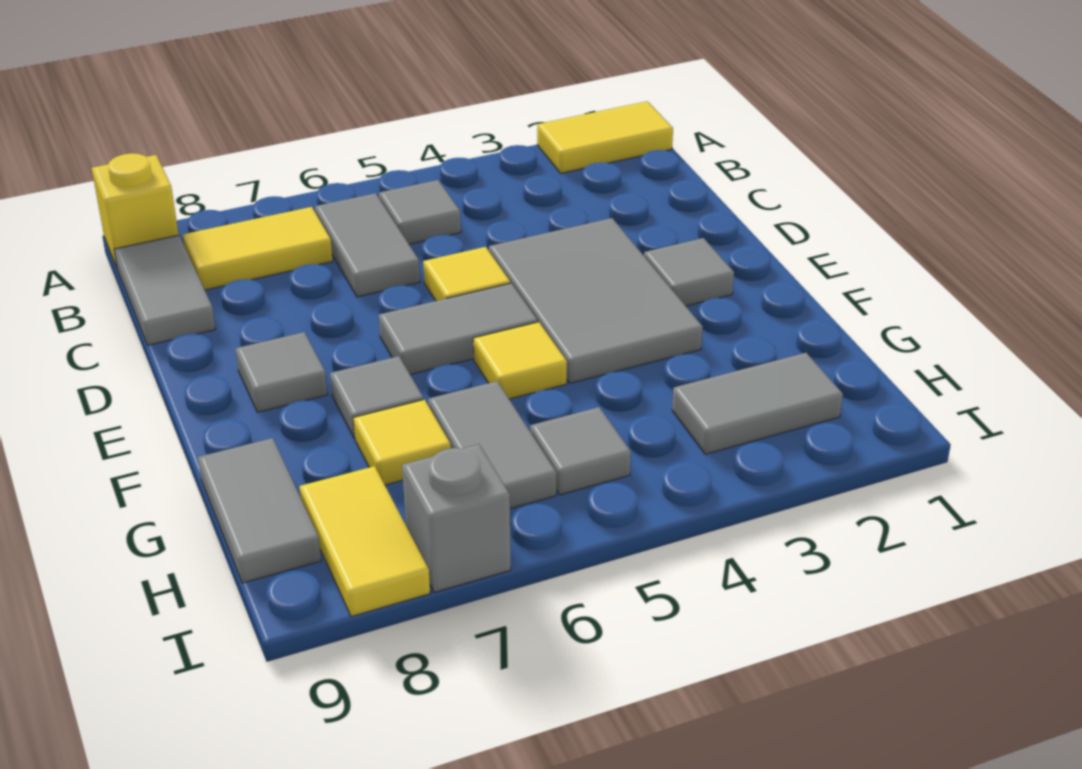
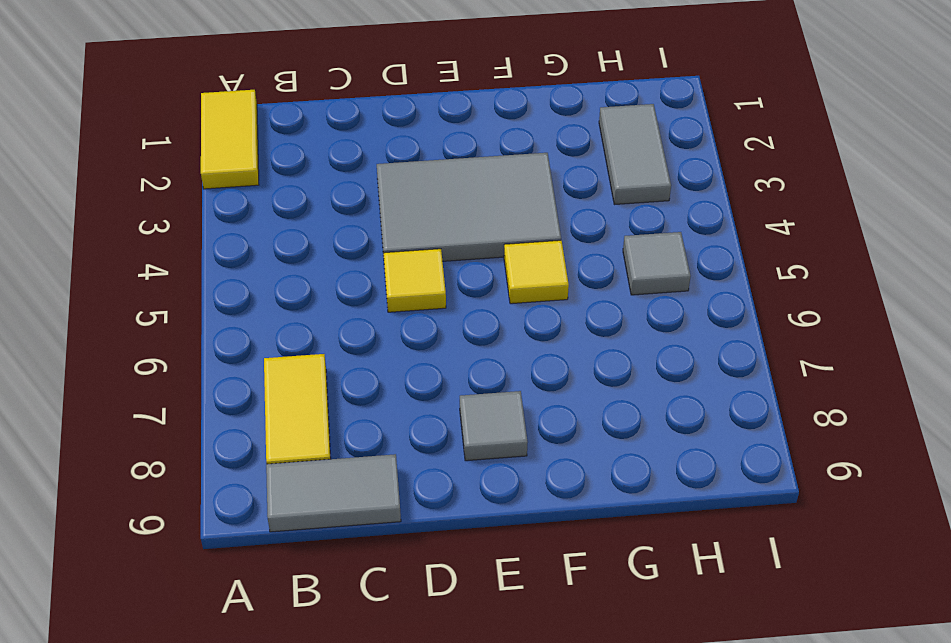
none -> yellow brick A9 level 1
none -> grey tile B5 level 1
none -> grey tile B6:C6 level 1

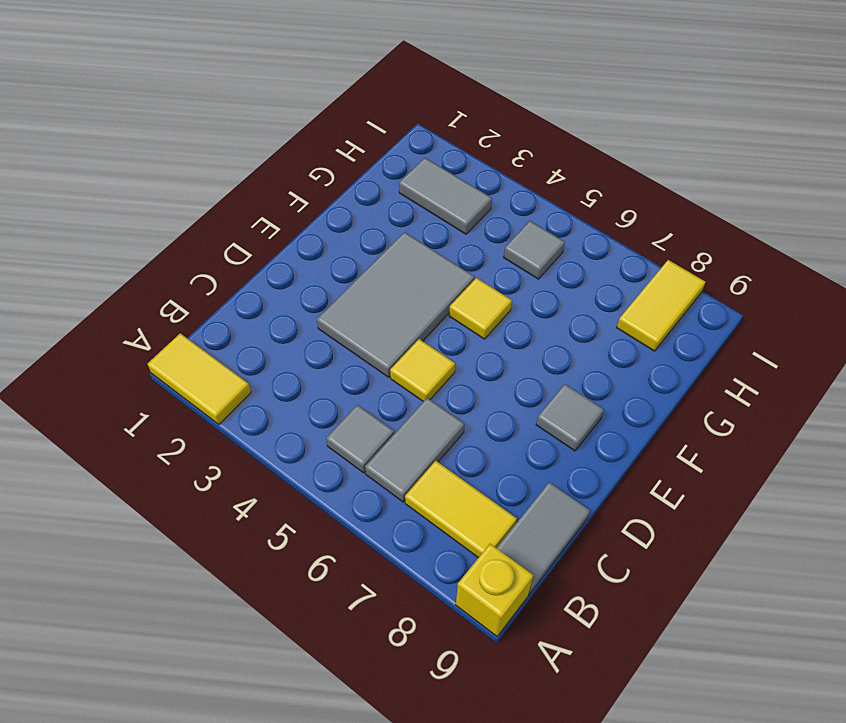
none -> grey tile E2 level 1
none -> grey tile E5:E6 level 1
none -> grey tile F7 level 1

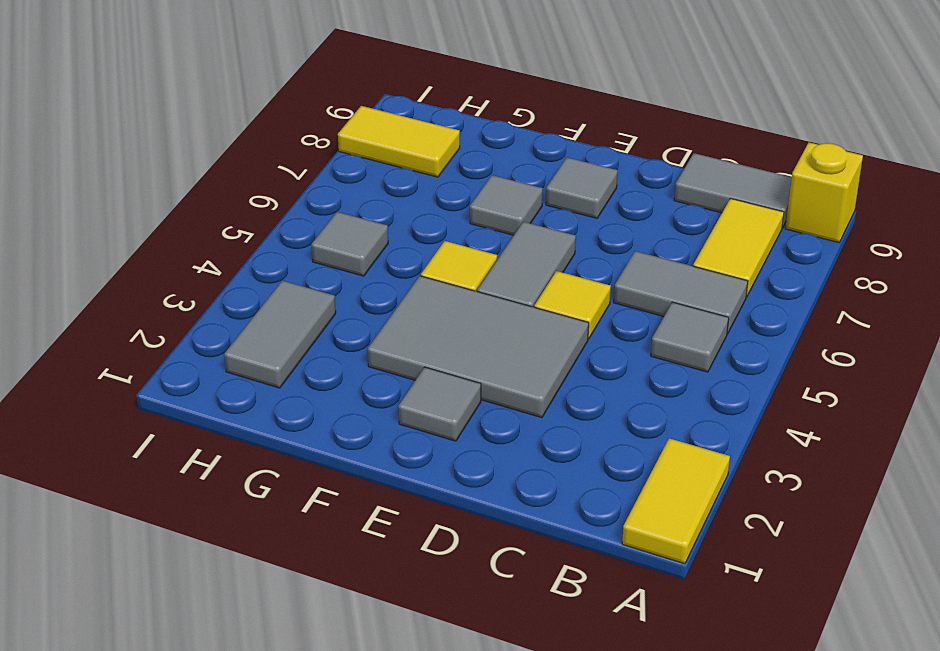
none -> grey tile G6:H6 level 1
none -> yellow tile G7 level 1
none -> grey tile G9:H9 level 1

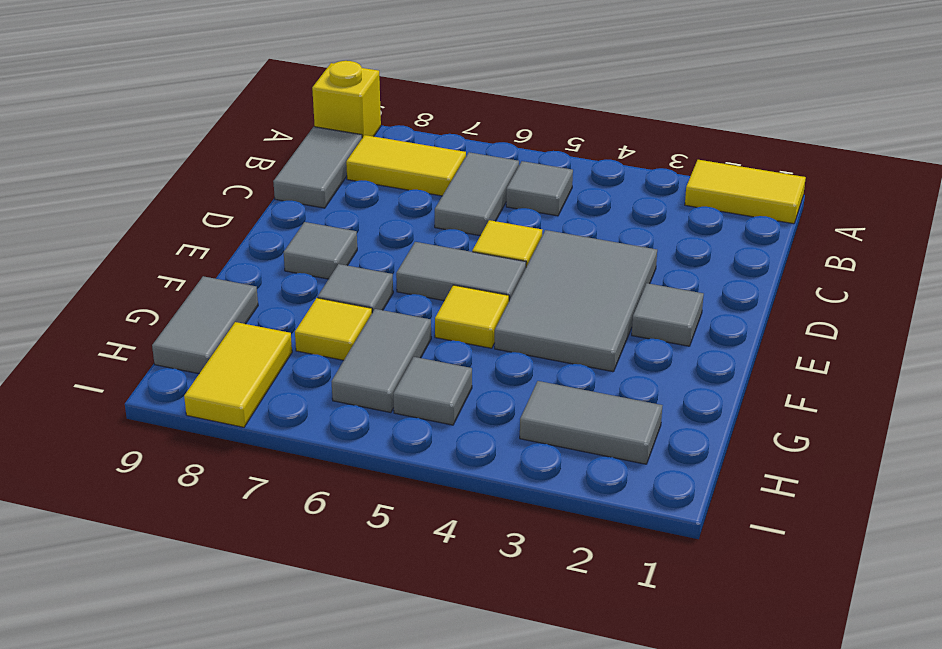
none -> grey brick I7 level 1

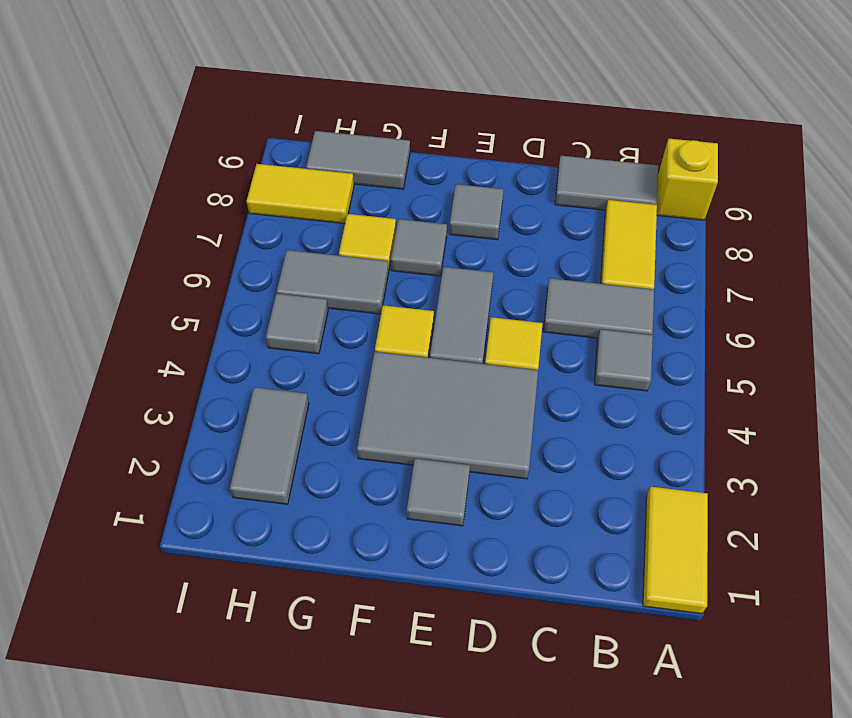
none -> grey brick I7 level 1

